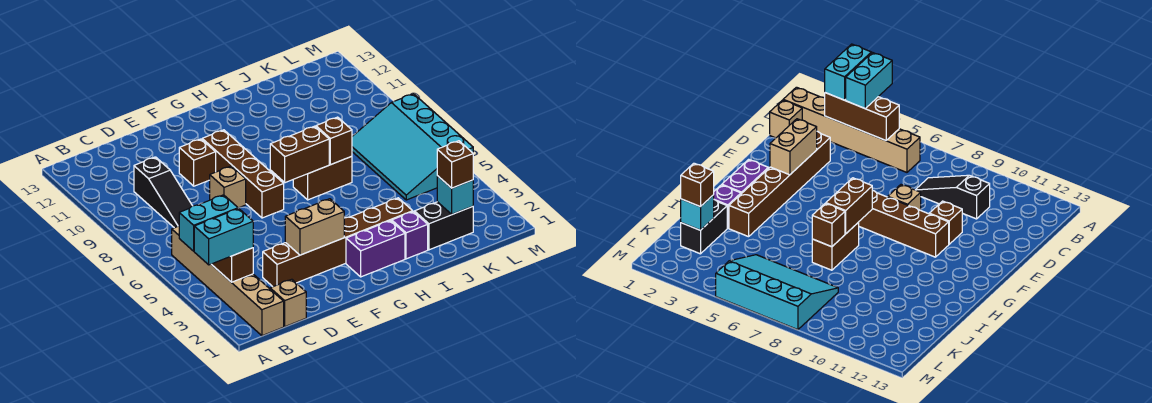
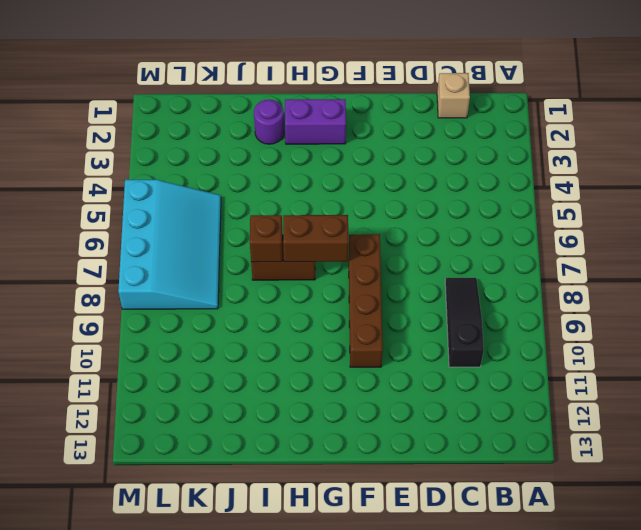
purple round brick I2 level 1 -> purple brick I2 level 1
none -> tan brick B1:B6 level 1
none -> brown brick D3:I3 level 1
none -> tan brick E8 level 1

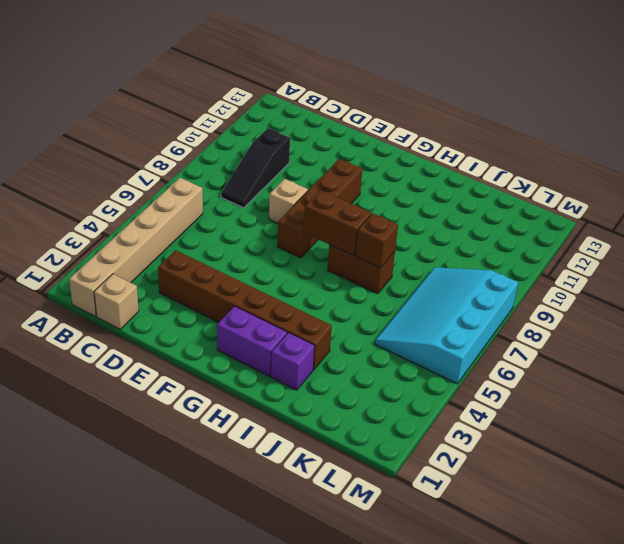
none -> brown brick E10 level 1
none -> black brick J2:K2 level 1
none -> brown brick B3:B5 level 2

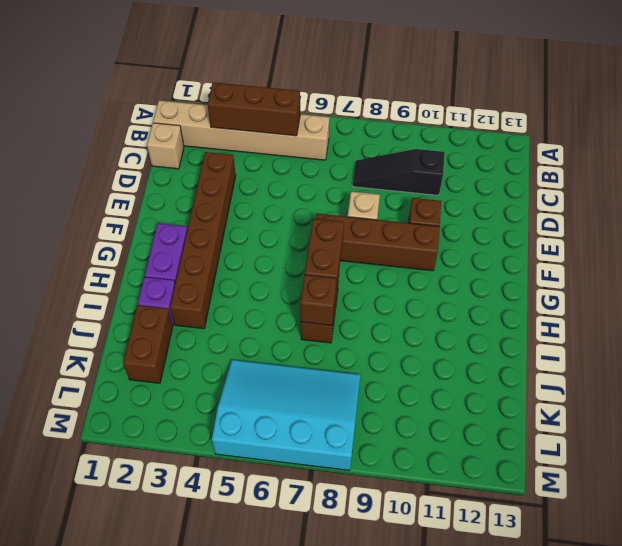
brown brick J2:K2 level 1 -> black brick J2:K2 level 1
none -> tan brick E3:F3 level 2
none -> cyan brick K2 level 2
none -> cyan brick A3:B3 level 3

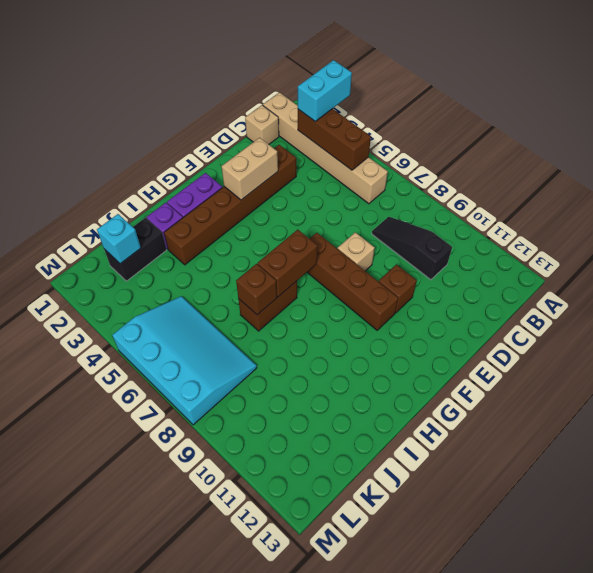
none -> cyan brick A4:B4 level 3
none -> brown brick K2 level 3

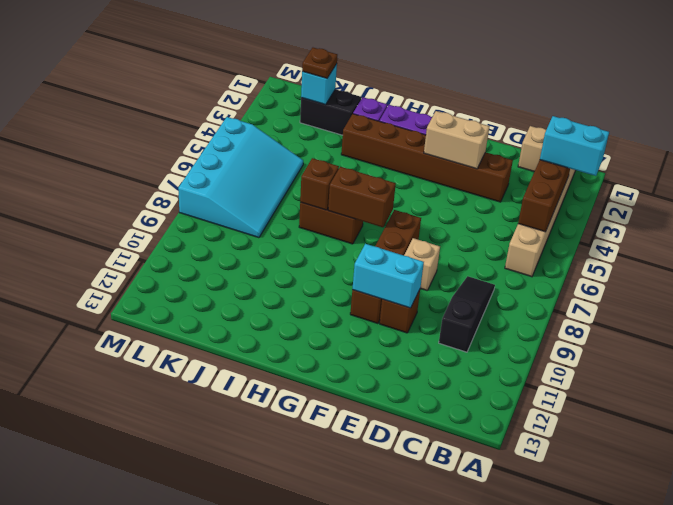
cyan brick E10:F10 level 2 -> cyan brick A4:B4 level 3
brown plate K2 level 3 -> brown brick K2 level 3

